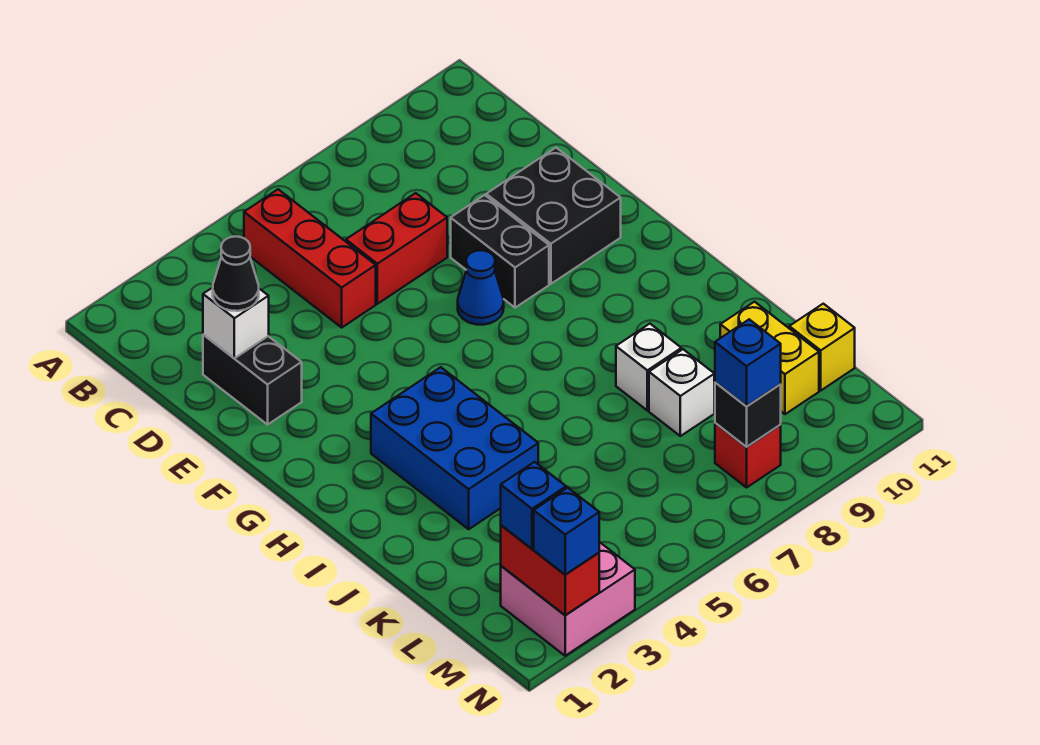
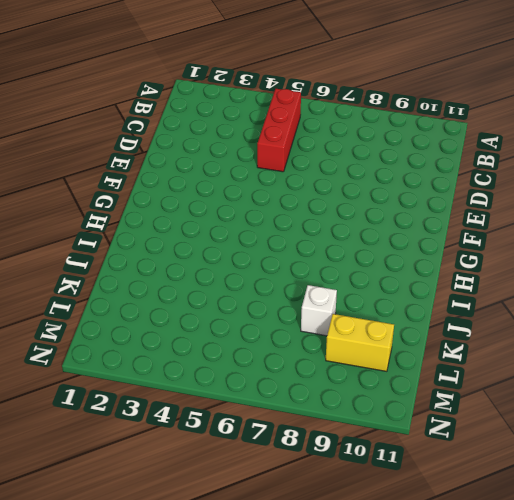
yellow brick L9:L10 level 1 -> yellow brick K10:L10 level 1
none -> black brick D2:E2 level 1
none -> red brick D6:D7 level 1
none -> black brick E8:F8 level 1

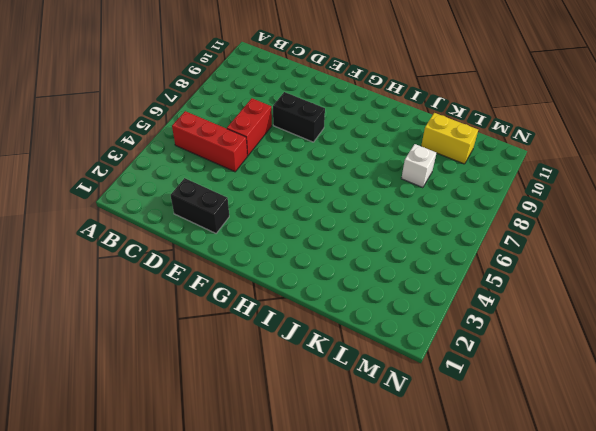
none -> black brick E9:F10 level 1
none -> blue cone F7 level 1
none -> blue brick H3:J4 level 1

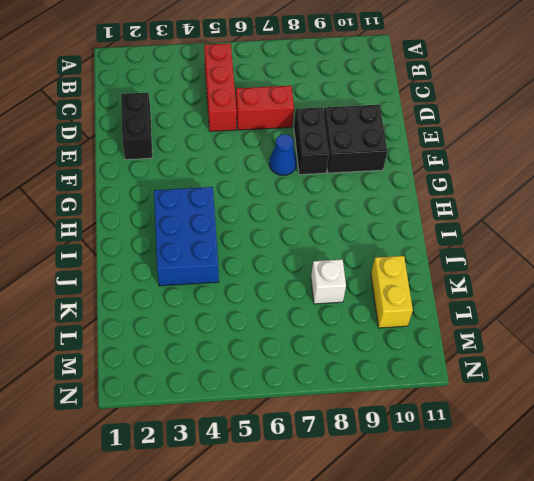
none -> white brick J8 level 1
none -> yellow brick L11 level 1
none -> pink brick M2:N3 level 1

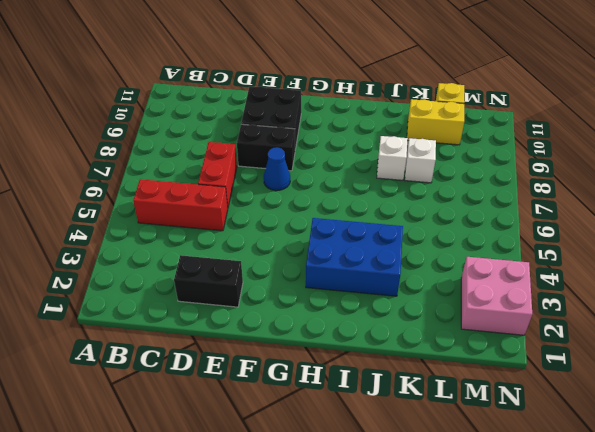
none -> red brick M8 level 1
none -> white brick D2 level 2
none -> red brick M2:N2 level 2

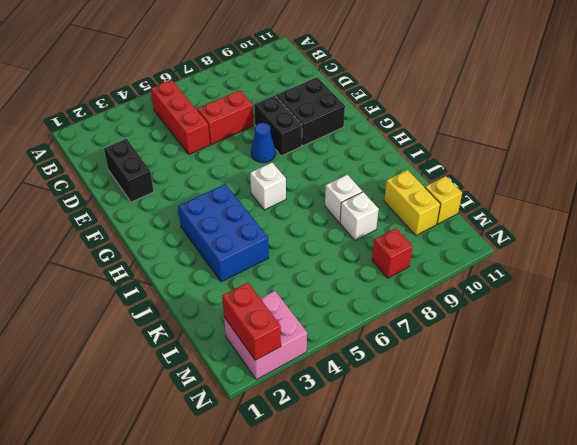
white brick H6 level 1 -> white brick D2 level 2
none -> black brick M8 level 2
none -> black cone D2 level 3
none -> blue brick M2 level 3

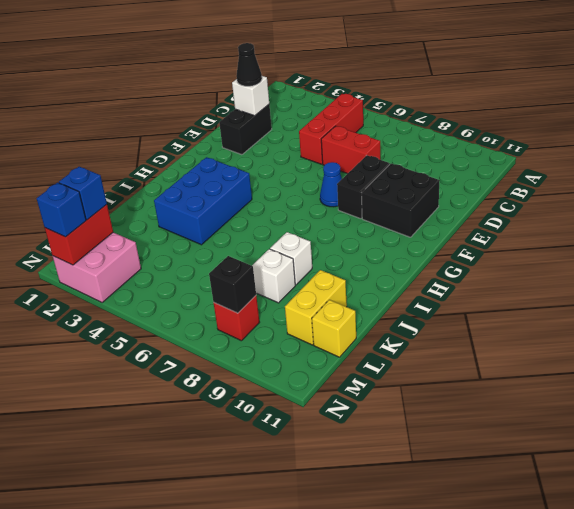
none -> blue brick M8 level 3

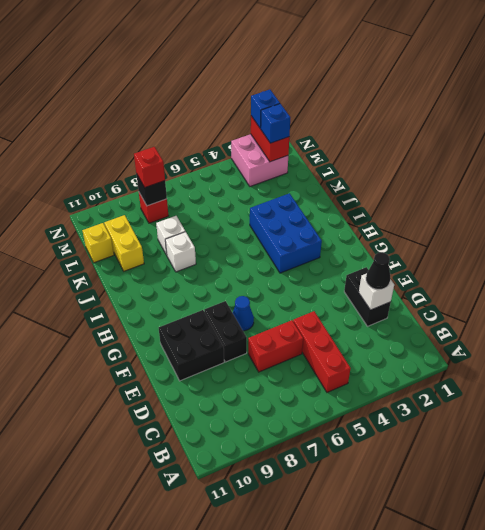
red brick M8 level 3 -> blue brick M8 level 3

